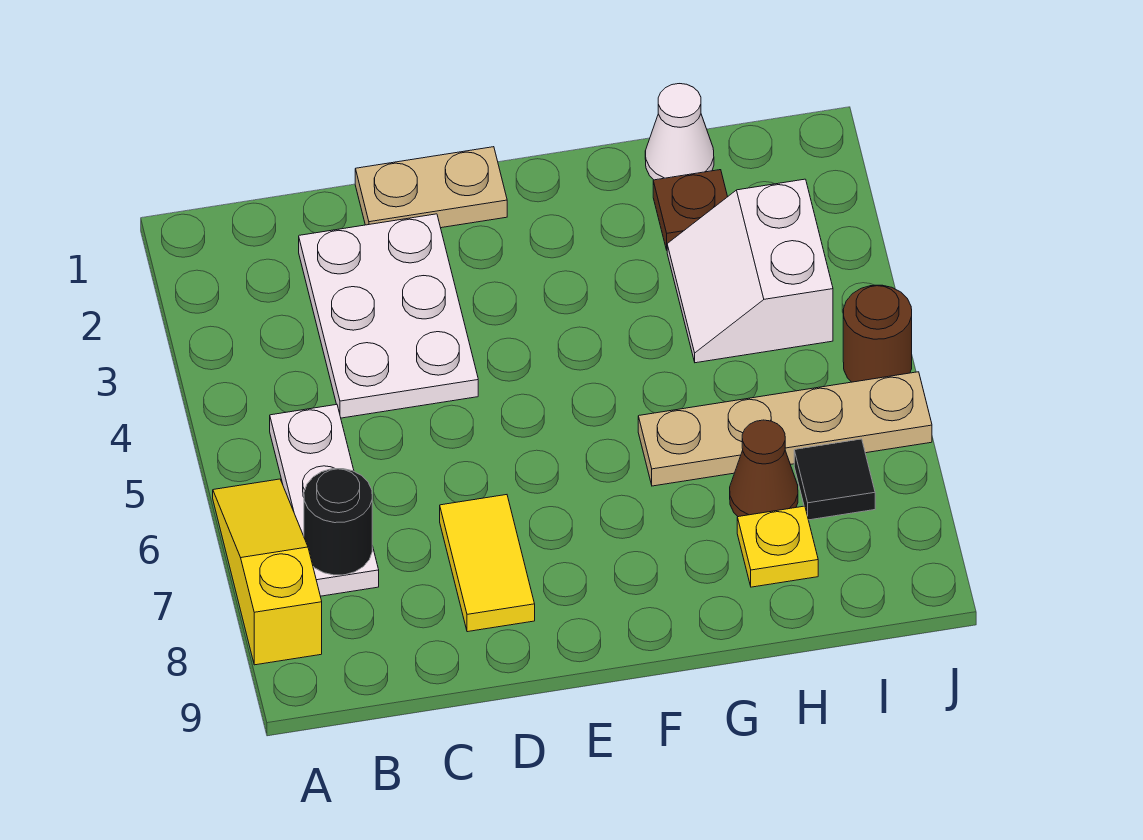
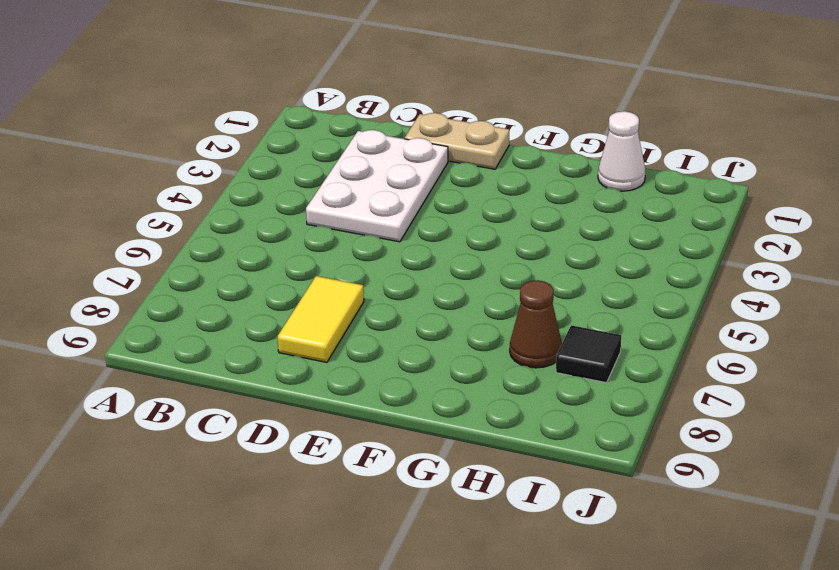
none -> yellow slope A6:A8 level 1 top 8
none -> white plate B5:B7 level 1
none -> tan plate G6:J6 level 1

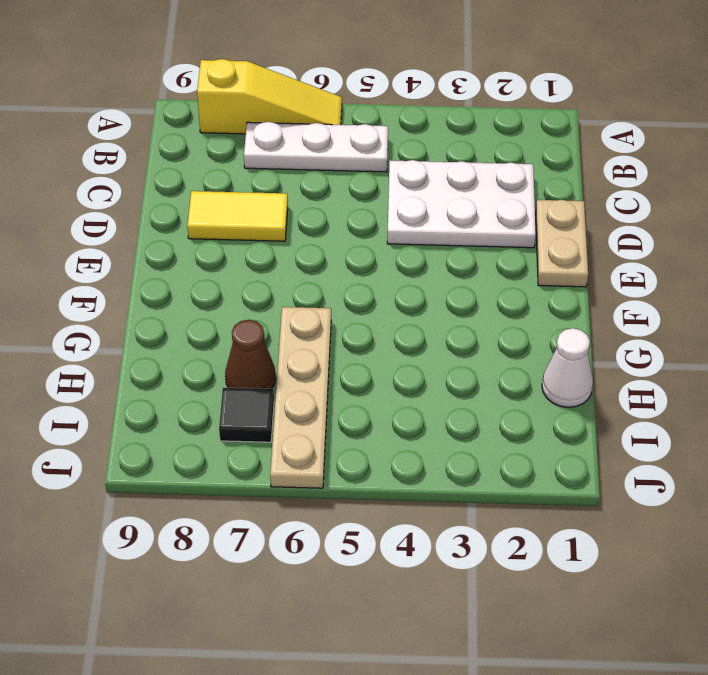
none -> brown plate H2 level 1
none -> white slope H3:I4 level 1 top I
none -> yellow plate H8 level 1

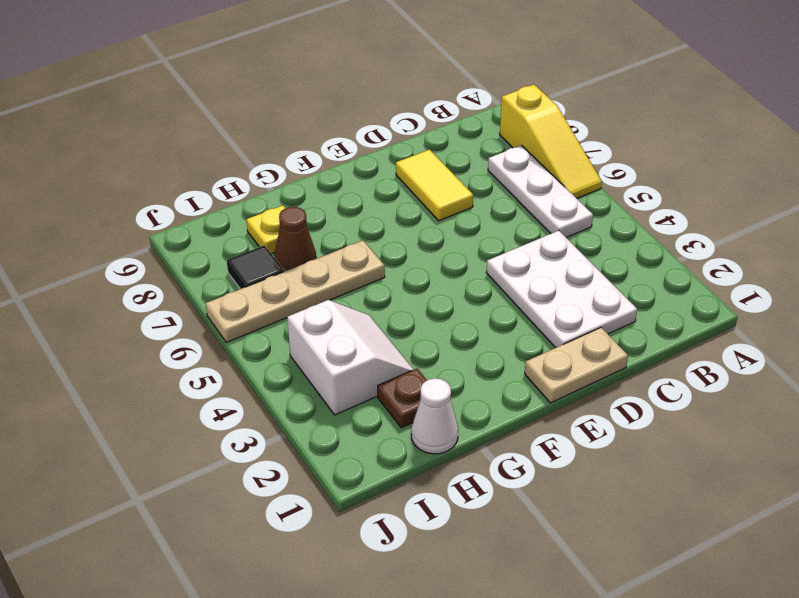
none -> brown round brick J5 level 1
none -> black round brick B7 level 2

